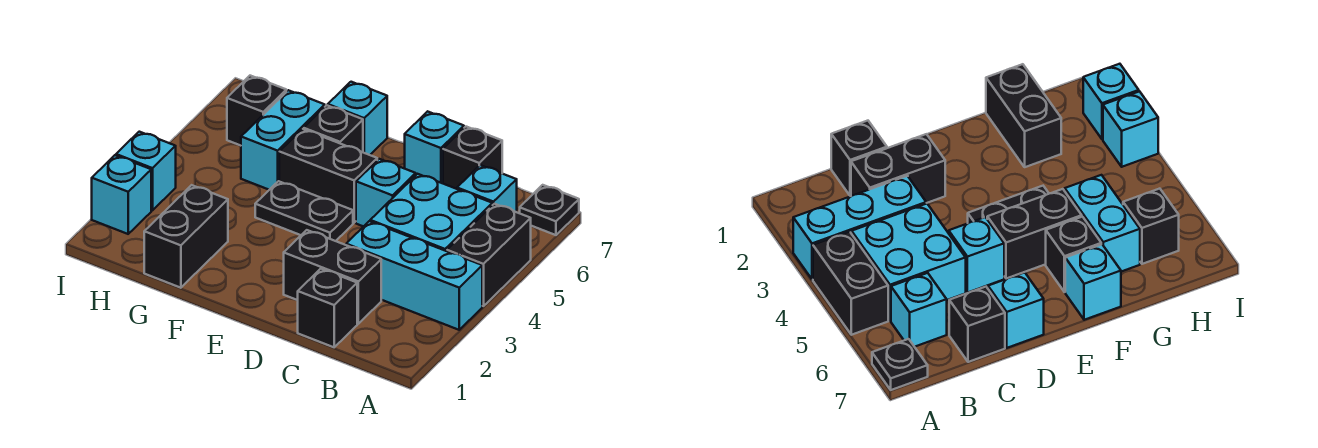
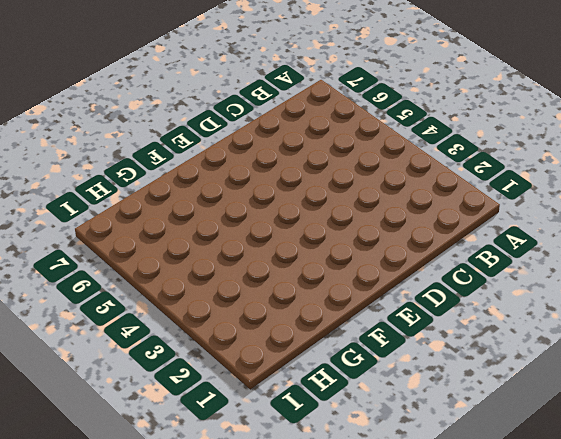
none -> cyan brick A3:C3 level 1
none -> black brick A4:A5 level 1
none -> black plate A7 level 1

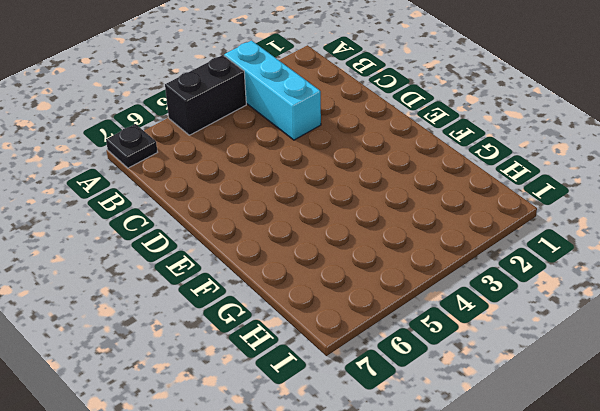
none -> cyan brick B4:C5 level 1
none -> cyan brick B6 level 1
none -> black brick C1 level 1

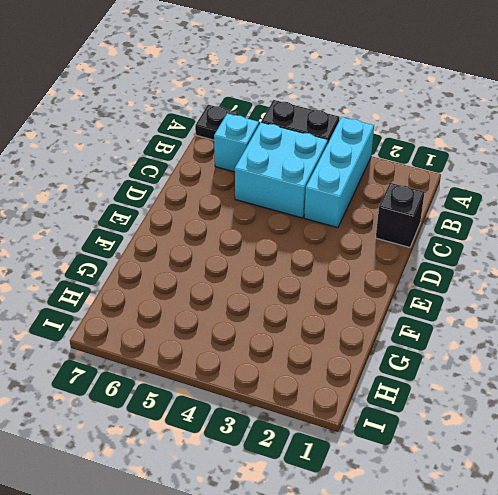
none -> black brick C2:D2 level 1
none -> black brick C7 level 1
none -> cyan brick D5 level 1

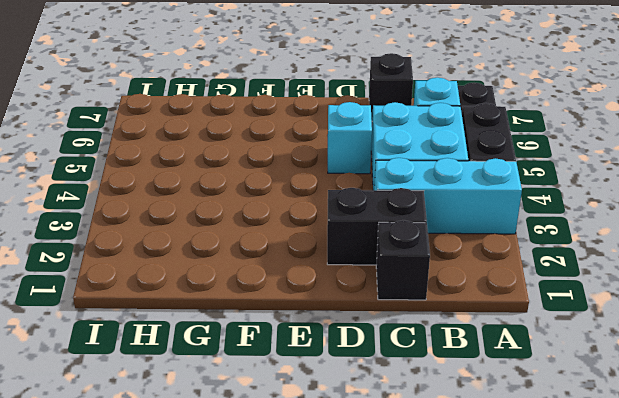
none -> cyan brick D7 level 1
none -> black plate E4:F4 level 1
none -> black brick E5:F5 level 1

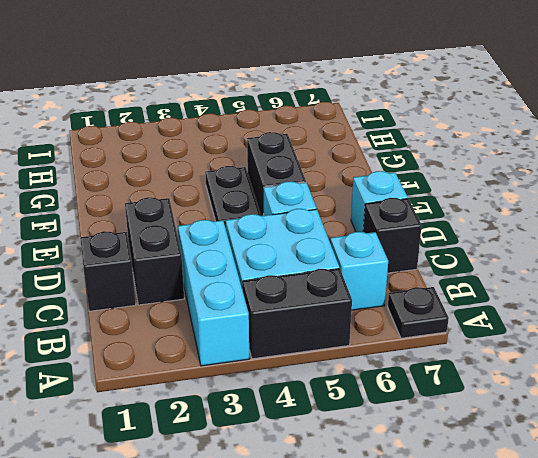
none -> black brick F6 level 1
none -> cyan brick F7 level 1
none -> black brick G1:G2 level 1

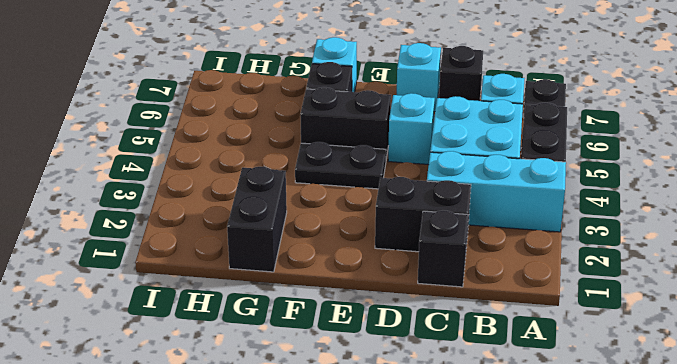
none -> cyan brick G5:G6 level 1
none -> black brick H6 level 1
none -> cyan brick I2 level 1

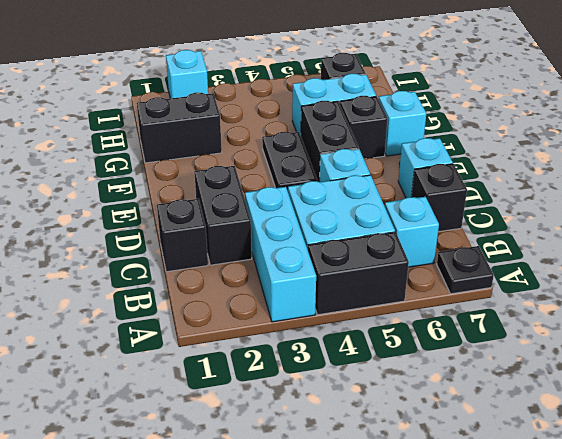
none -> cyan brick I3 level 1

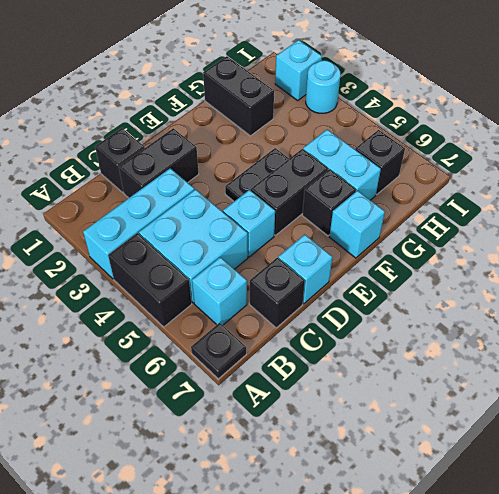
cyan round brick I3 level 1 -> cyan brick I3 level 1

